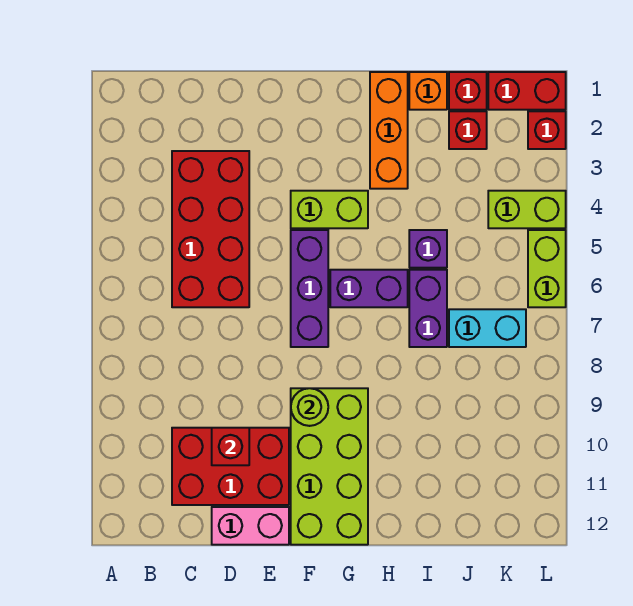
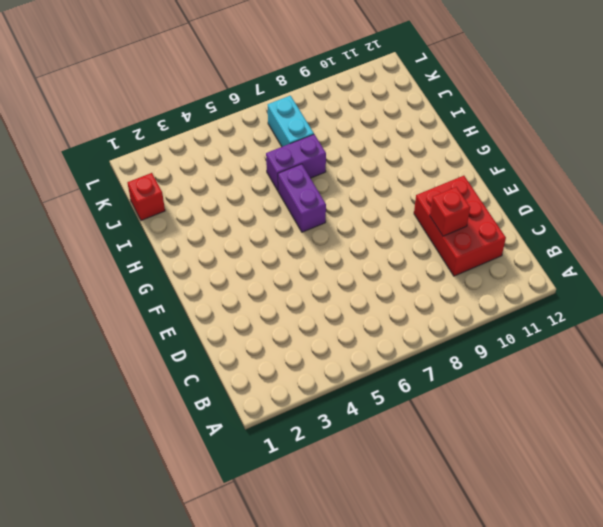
none -> red brick C3:D6 level 1
none -> pink brick D12:E12 level 1
none -> lime brick F4:G4 level 1

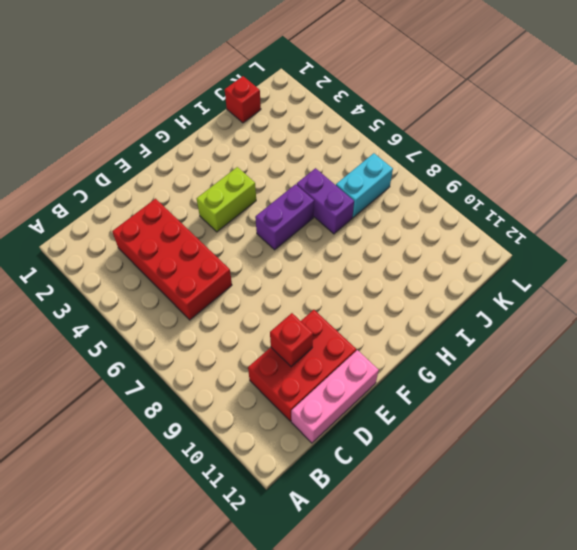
pink brick C12:E12 level 1 -> pink brick D12:E12 level 1
none -> purple brick F5:F7 level 1
none -> lime brick F9:G12 level 1
none -> orange brick H1:H3 level 1

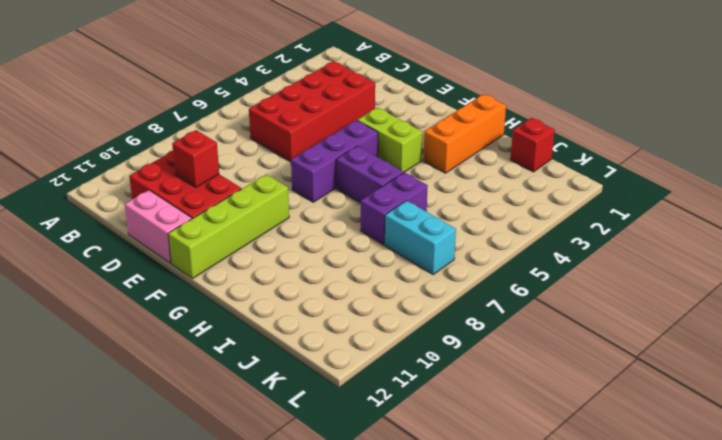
lime brick F9:F12 level 1 -> lime brick F9:G12 level 1
none -> orange brick I1 level 1
none -> purple brick I5 level 1
none -> red brick J2 level 1

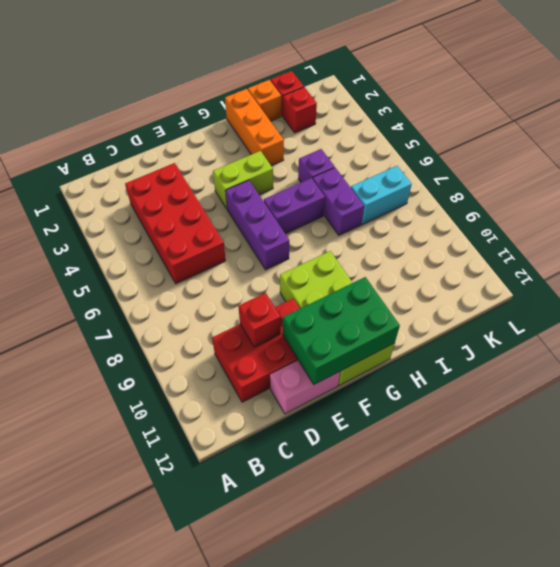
green brick E11:G12 level 2 -> none
none -> red brick K1:L1 level 1
none -> lime brick K4:L4 level 1
none -> red brick L2 level 1

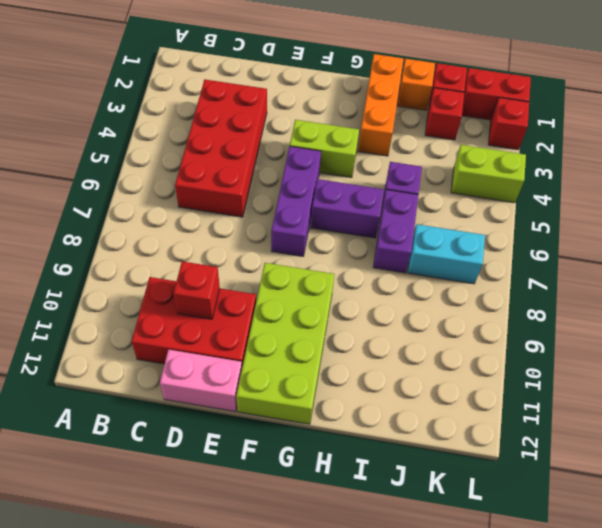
none -> lime brick L5:L6 level 1
none -> lime round brick F9 level 2

